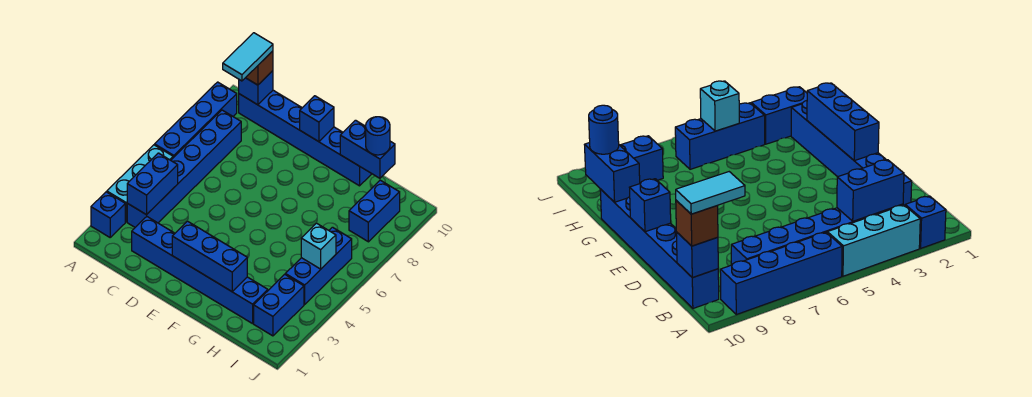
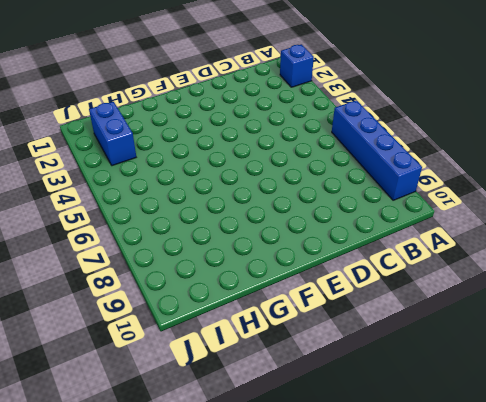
none -> cyan brick A3:A5 level 1
none -> blue brick B3:B8 level 1
none -> blue brick B10:G10 level 1

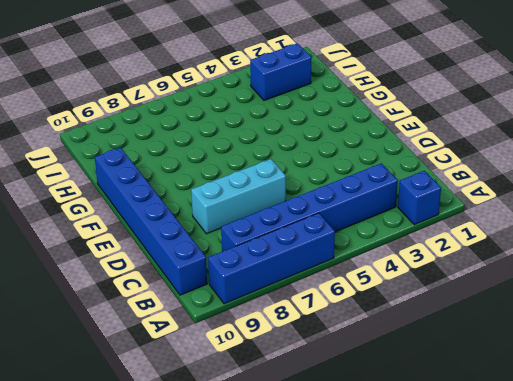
cyan brick D6:D8 level 1 -> cyan brick A3:A5 level 1
none -> blue brick C2:H2 level 1
none -> blue brick I4:I6 level 1
none -> blue brick I8:I9 level 1

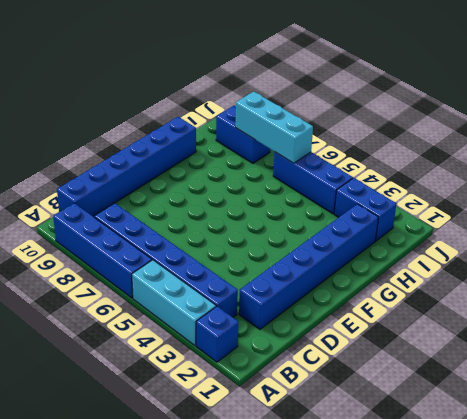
cyan brick I6:I8 level 2 -> none
none -> blue brick B3:B4 level 2
none -> blue brick B10 level 2
none -> blue brick E2:G2 level 2

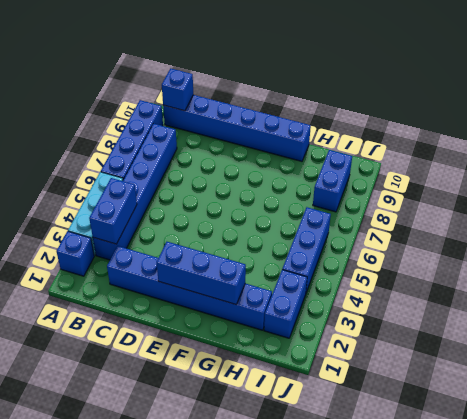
none -> blue brick E10 level 2
none -> blue brick G10:H10 level 2
none -> cyan brick I5 level 2

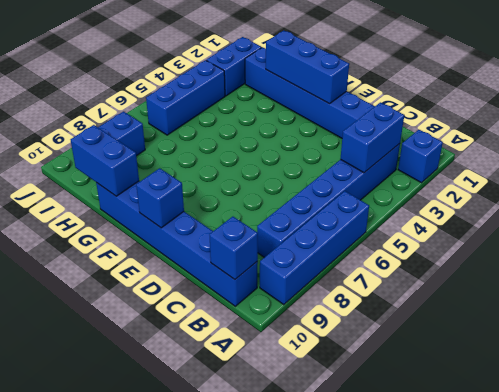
none -> cyan brick A3:A5 level 1
none -> cyan brick I5 level 2
none -> brown brick B10 level 3

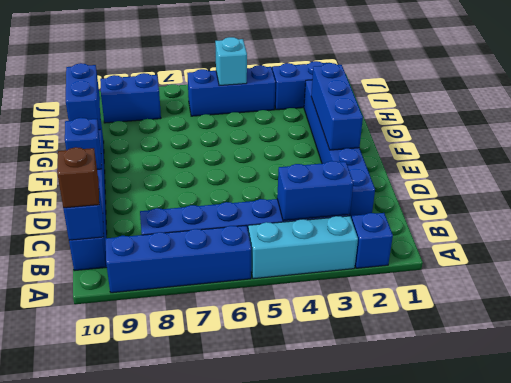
none -> blue round brick H10 level 3
none -> cyan tile B9:B10 level 4

